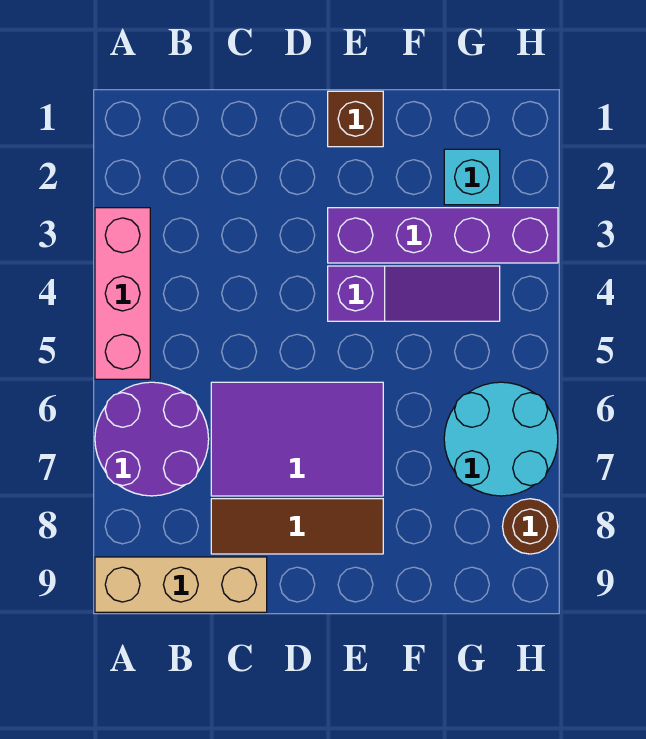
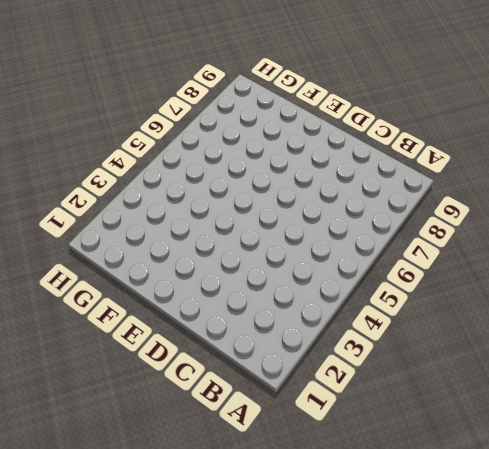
none -> pink brick A3:A5 level 1
none -> purple round brick A6:B7 level 1

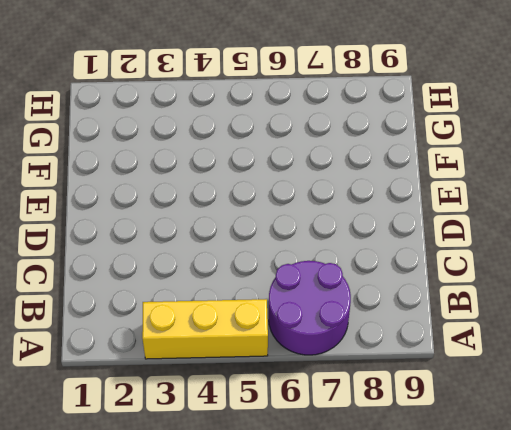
yellow brick A3:A5 level 1 -> pink brick A3:A5 level 1
none -> tan brick A9:C9 level 1
none -> purple tile C6:E7 level 1

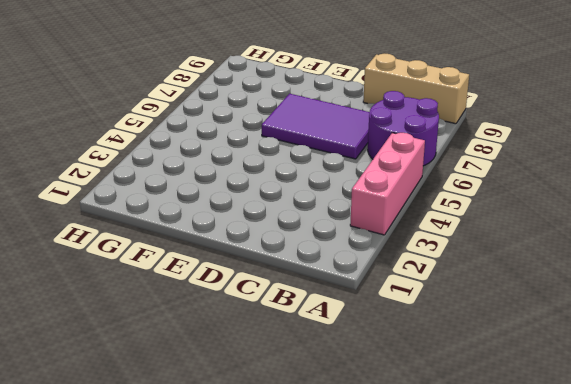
none -> brown tile C8:E8 level 1
none -> brown brick E1 level 1

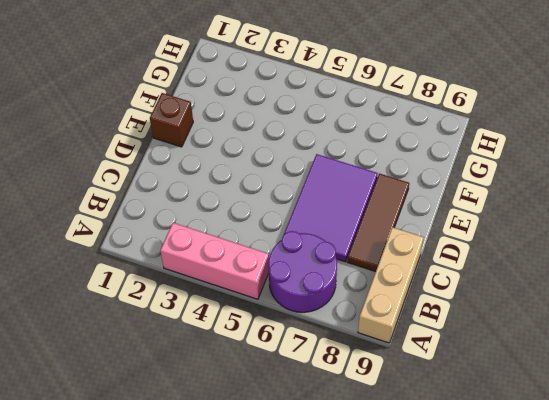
none -> purple brick E3:H3 level 1
none -> purple slope E4:G4 level 1 top E

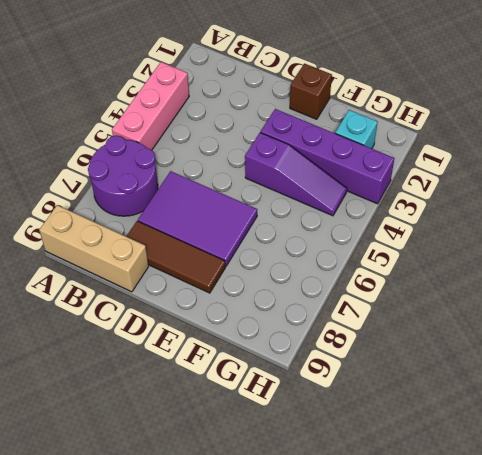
none -> cyan round brick G6:H7 level 1
none -> brown round brick H8 level 1

